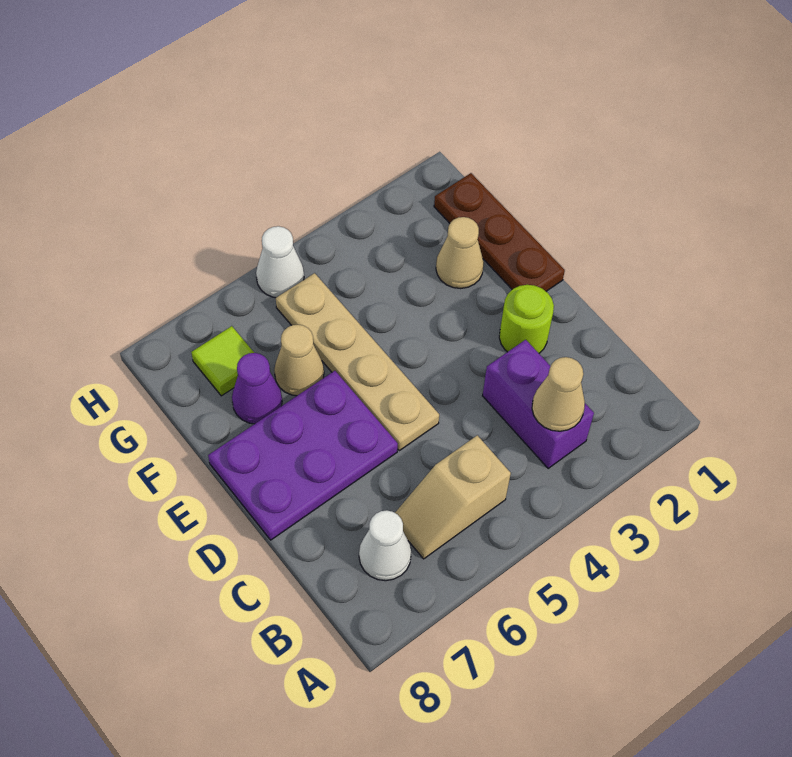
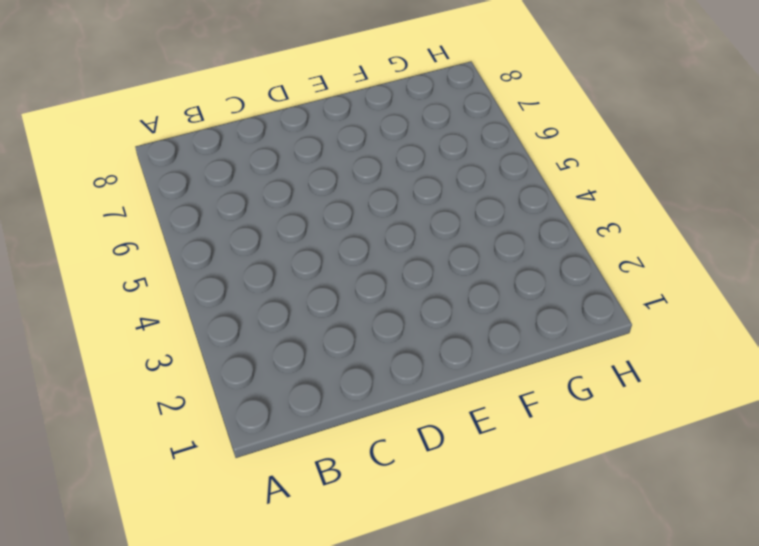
none -> purple brick B3:C3 level 1
none -> tan slope B5:B6 level 1 top 5
none -> white cone B7 level 1

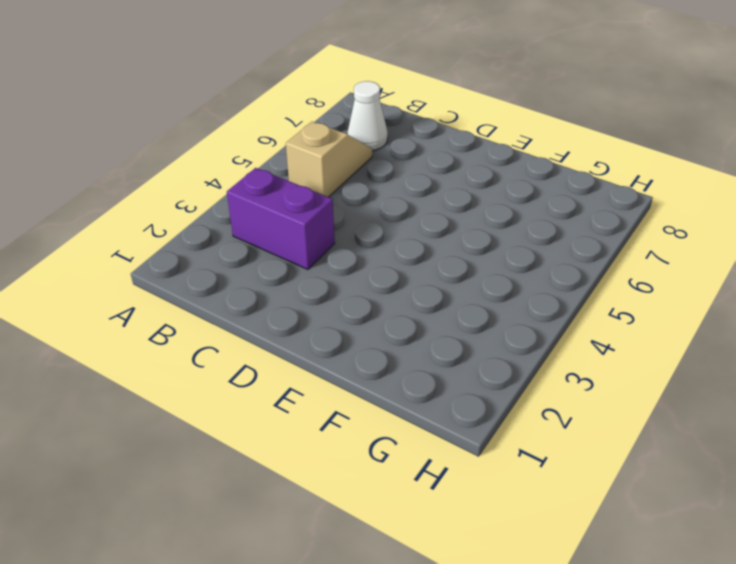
none -> lime round brick D2 level 1
none -> tan plate D5:G5 level 1
none -> purple plate D6:E8 level 1

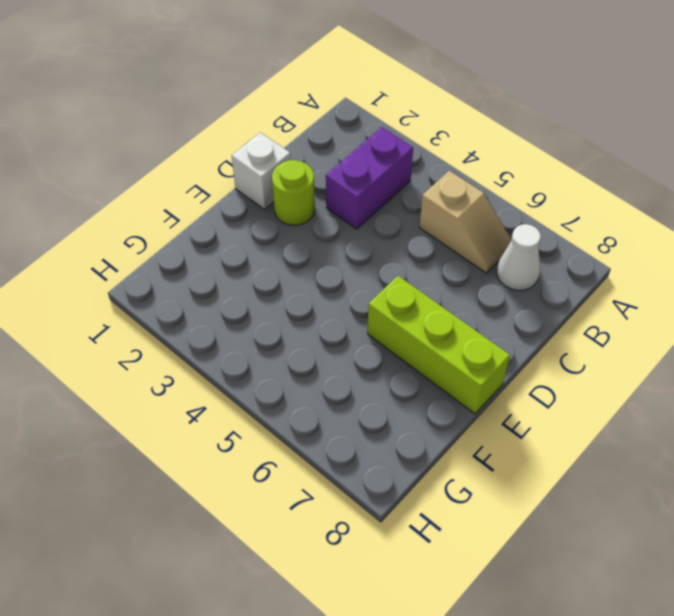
white brick D1 level 1 -> none
lime brick E6:E8 level 1 -> purple plate D6:E8 level 1
none -> tan plate D5:G5 level 1
none -> brown plate E1:G1 level 1
none -> tan cone F2 level 1

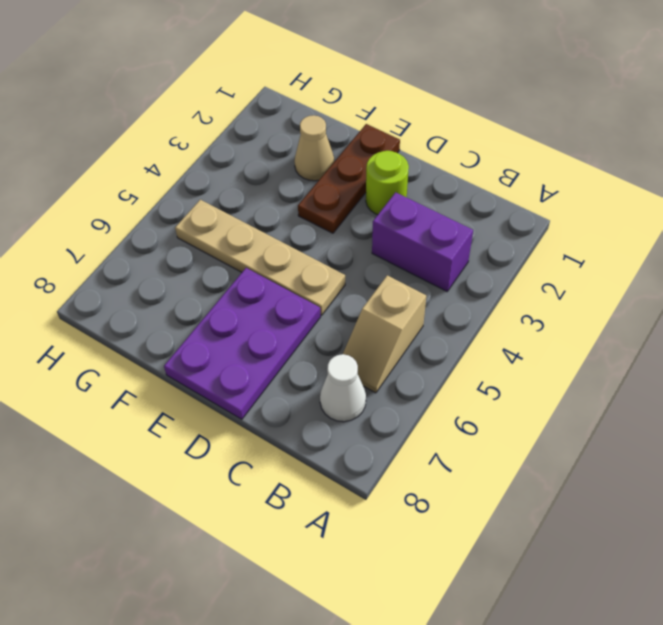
brown plate E1:E3 level 1 -> brown plate E1:G1 level 1
none -> tan cone F6 level 1
none -> purple cone F7 level 1
none -> lime tile G7 level 1

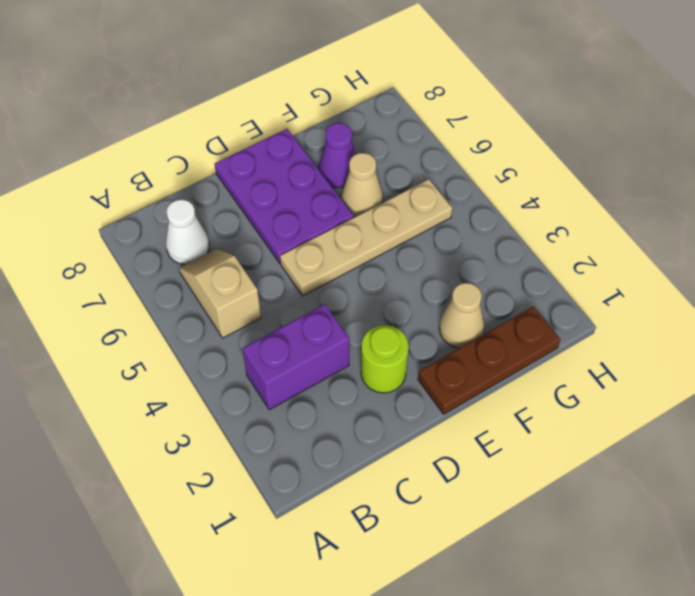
none -> lime tile G7 level 1
none -> white cone H5 level 1
none -> tan cone B3 level 2

